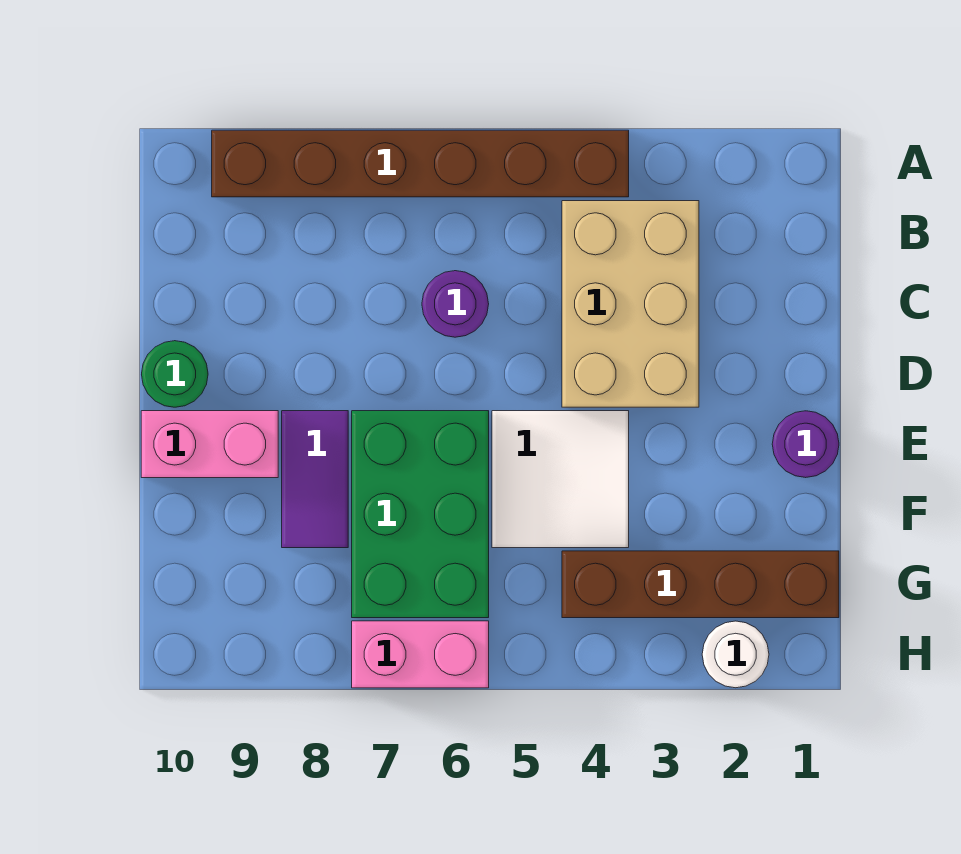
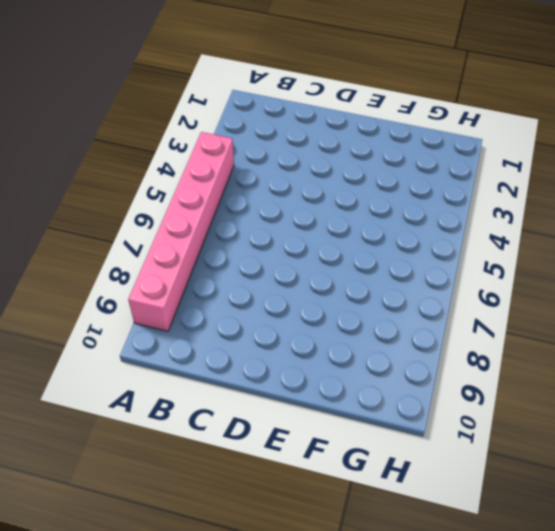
pink brick A4:A9 level 1 -> brown brick A4:A9 level 1
none -> tan brick B3:D4 level 1
none -> purple round brick C6 level 1
none -> green round brick D10 level 1

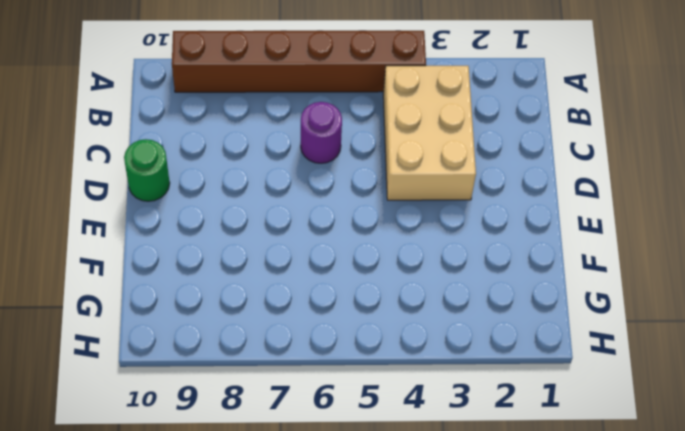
none -> purple round brick E1 level 1
none -> white tile E4:F5 level 1
none -> green brick E6:G7 level 1

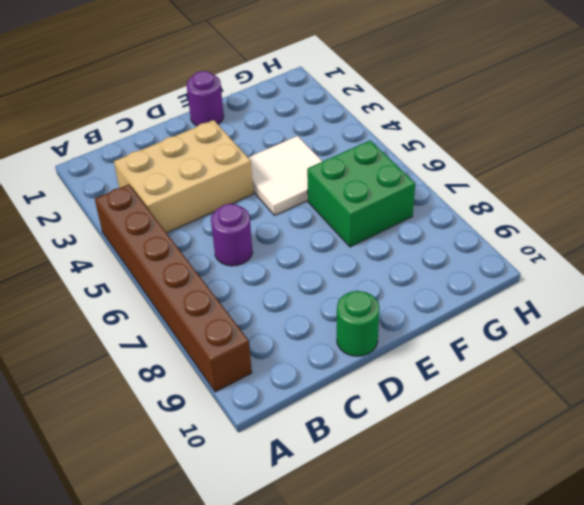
green brick F6:G7 level 1 -> green brick E6:G7 level 1
none -> purple tile E8:F8 level 1
none -> pink brick E9:E10 level 1
none -> brown brick G1:G4 level 1

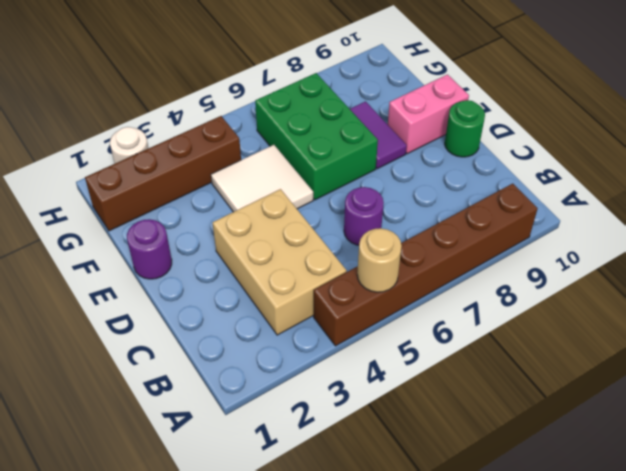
tan round brick A5 level 2 -> none
none -> pink brick H6:H7 level 1

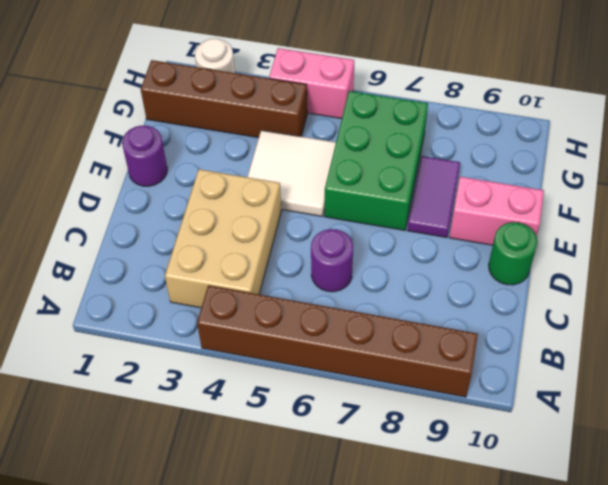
pink brick H4:H5 level 1 -> pink brick H6:H7 level 1

